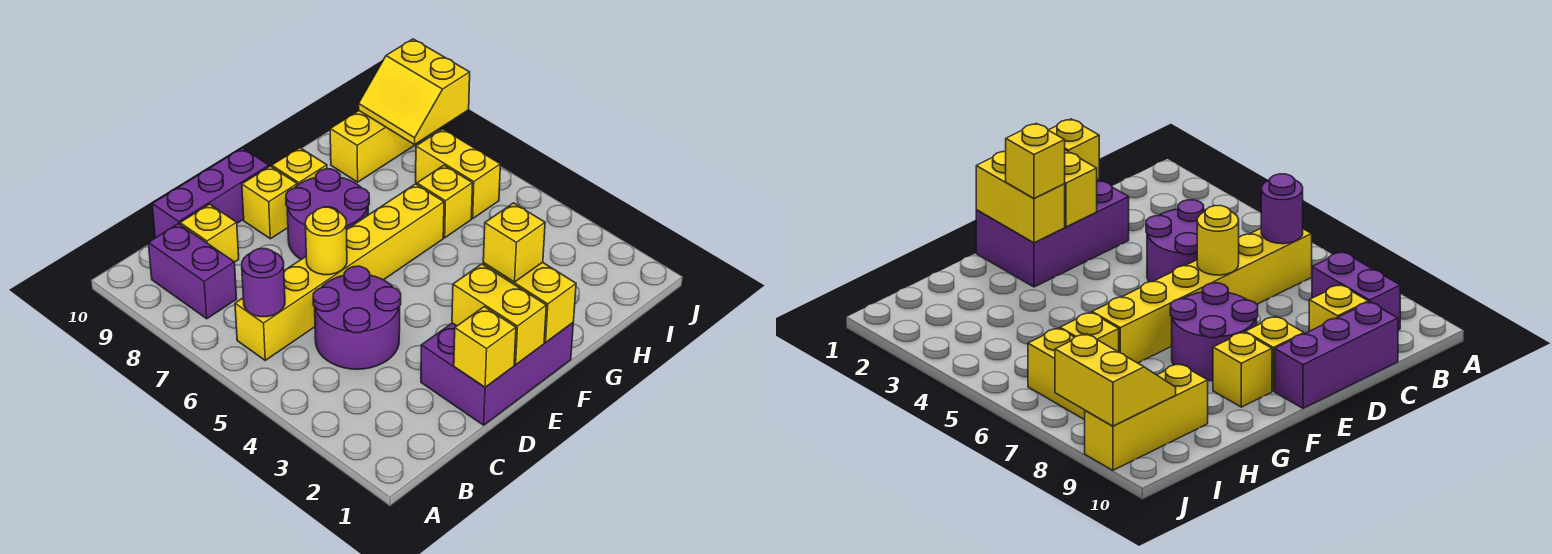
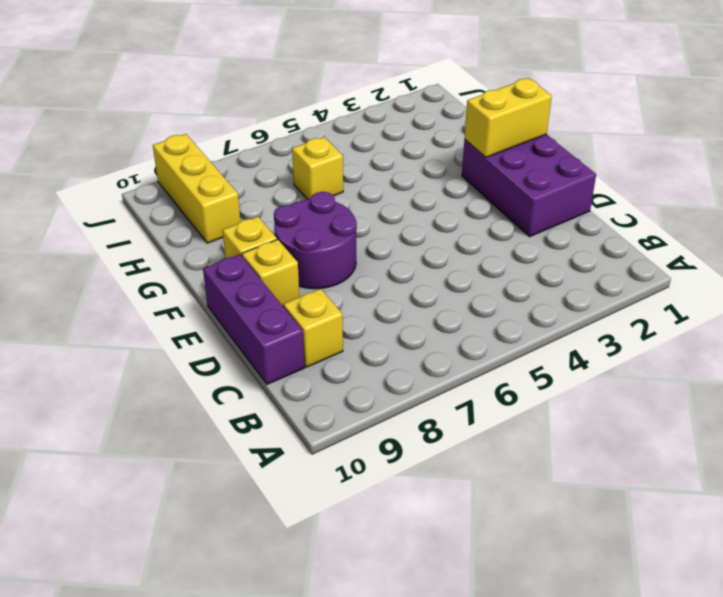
none -> yellow brick B6:G6 level 1
none -> purple brick B8:B9 level 1
none -> purple round brick C4:D5 level 1

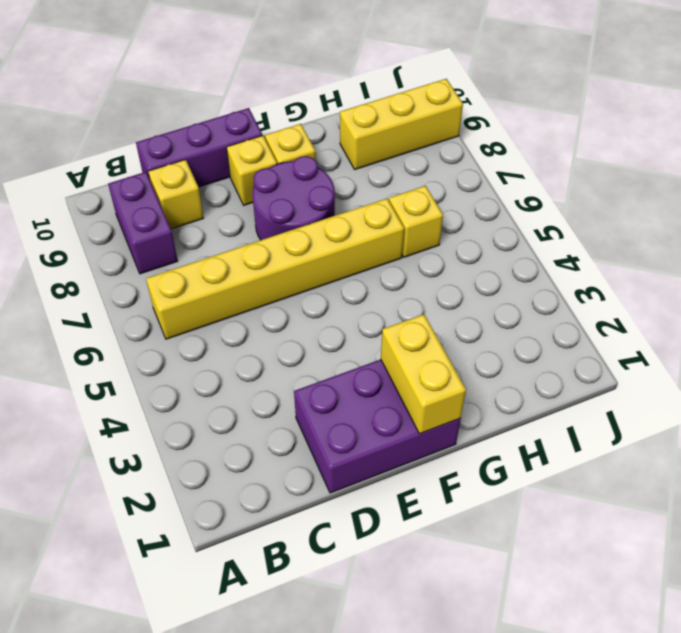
none -> purple round brick C4:D5 level 1
none -> yellow brick I6:I7 level 1
none -> purple round brick B6 level 2

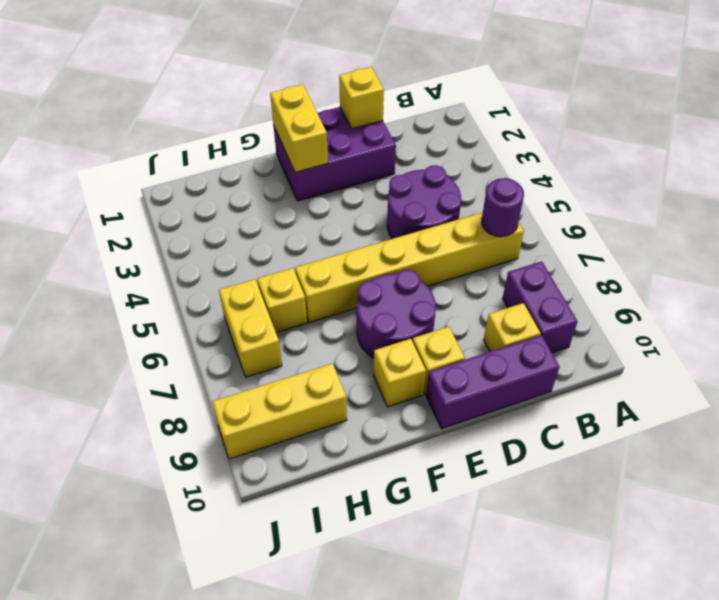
none -> yellow round brick D6 level 2
none -> yellow brick E1:E2 level 2
none -> yellow slope I8:J9 level 2 top J

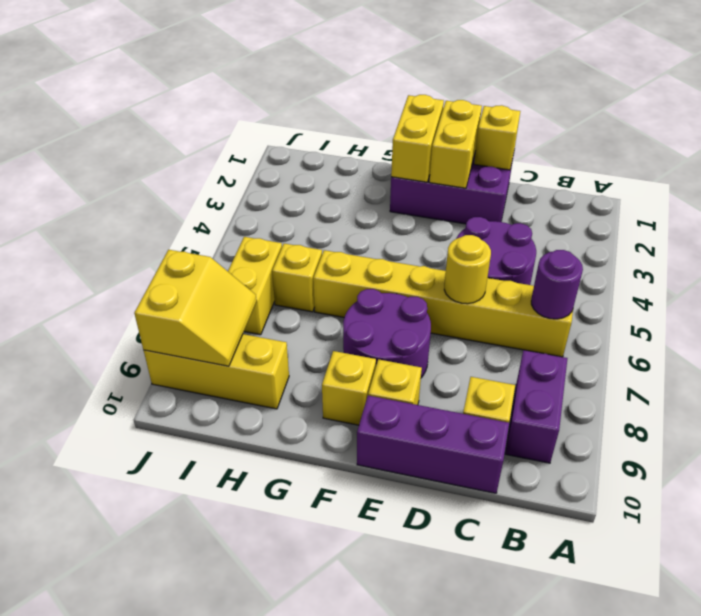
none -> yellow brick F2 level 3

